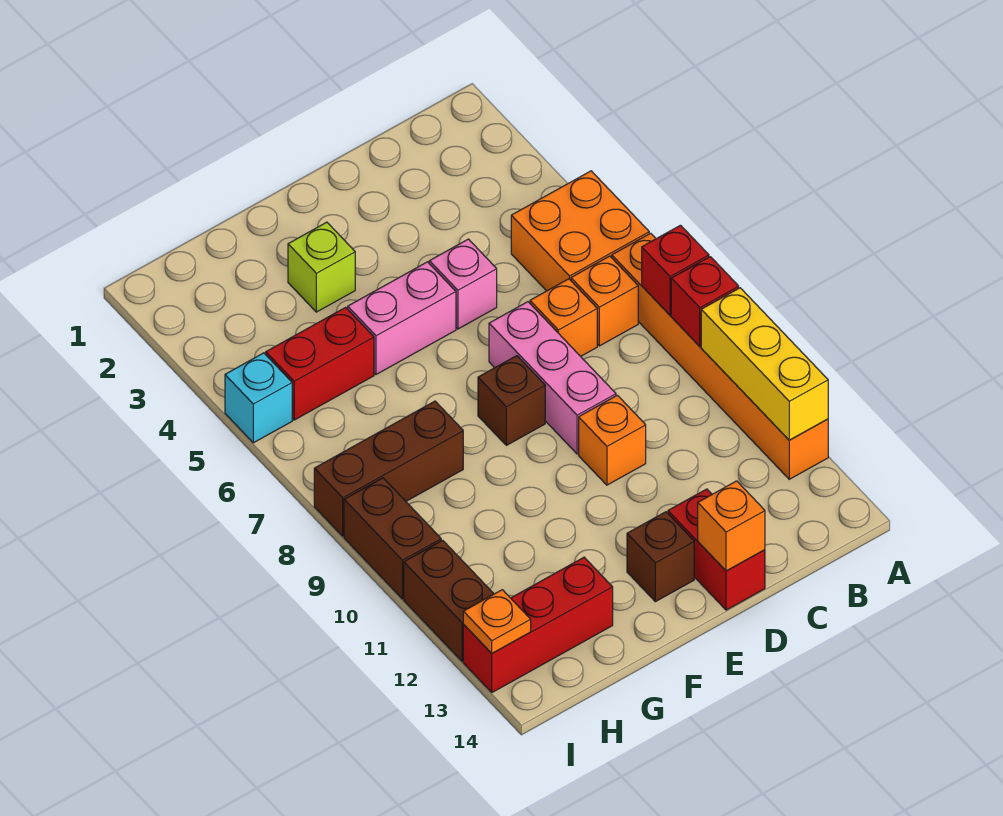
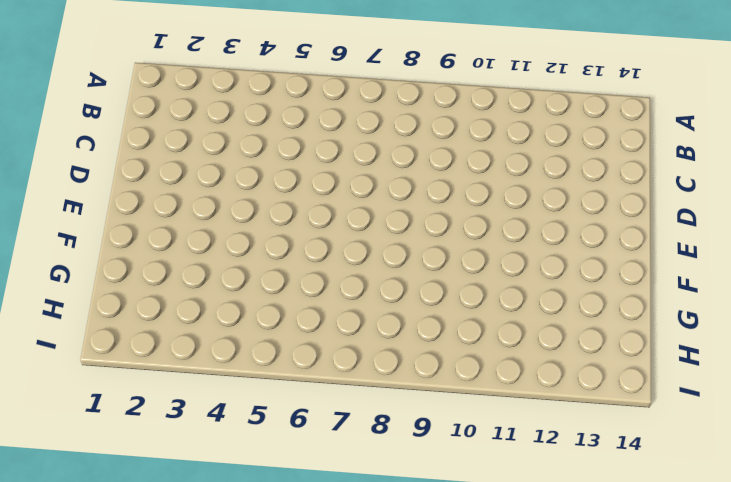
none -> orange brick A5:B6 level 1
none -> orange brick A7:A12 level 1
none -> orange brick B7 level 1

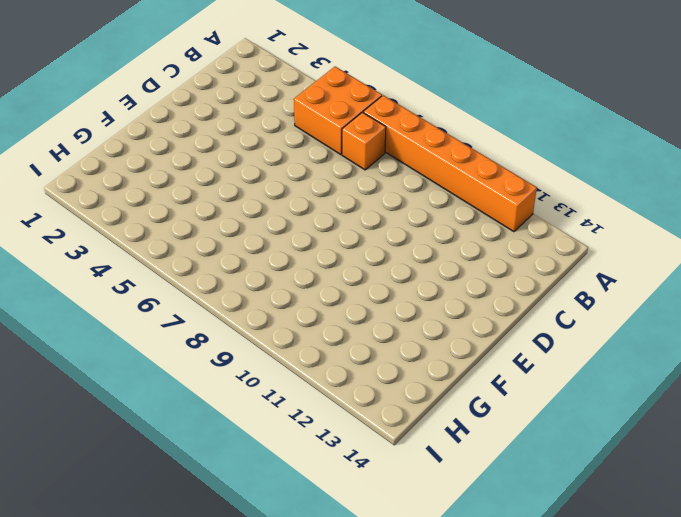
none -> orange brick C7 level 1
none -> pink brick D5 level 1
none -> pink brick D7:D9 level 1

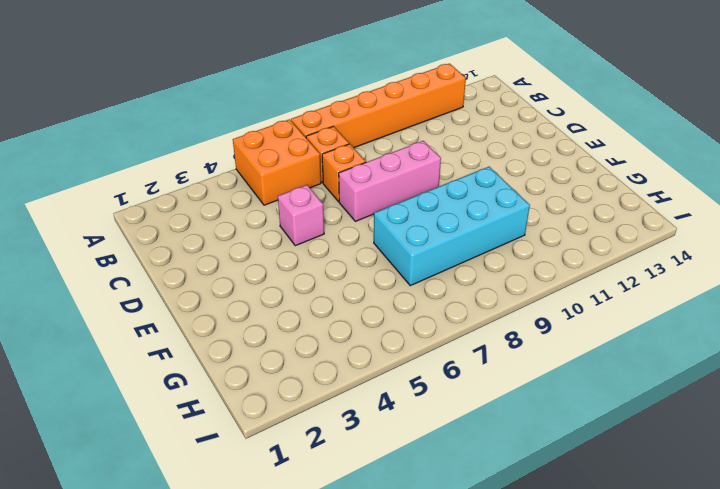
cyan brick F7:G10 level 1 -> brown brick G8:I8 level 1
none -> orange brick D10 level 1
none -> red brick D13:D14 level 1
none -> pink brick E5:F5 level 1

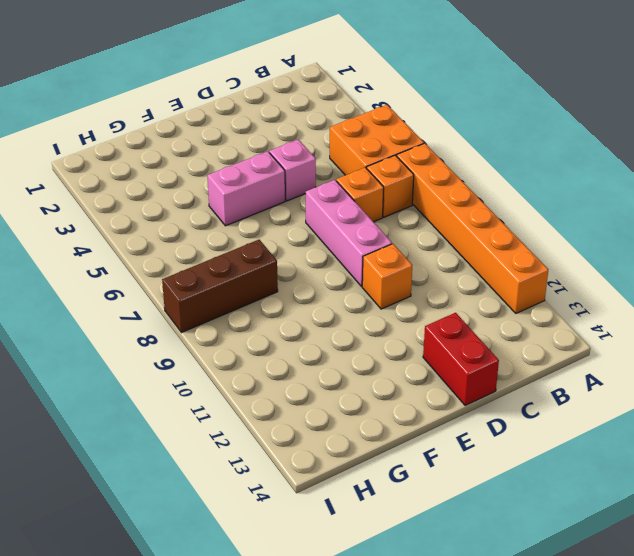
none -> brown brick E8 level 1
none -> brown brick E13 level 1
none -> lime brick F3 level 1

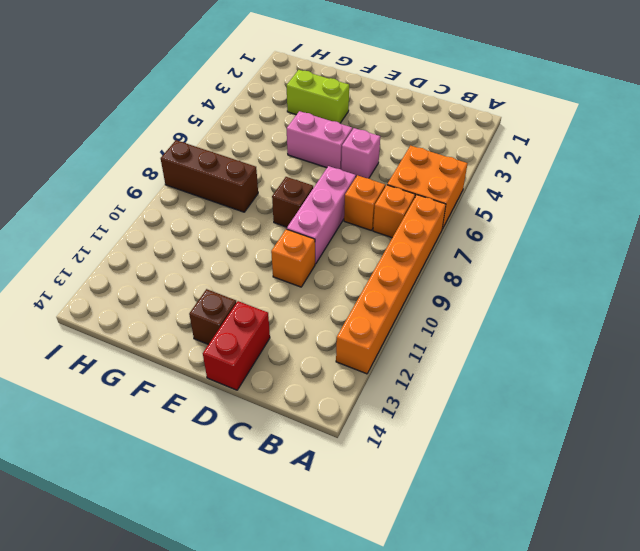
lime brick F3:G3 level 1 -> lime brick F3 level 1
none -> red brick G5:H5 level 1
none -> red brick G13:I13 level 1
none -> cyan brick I5 level 1

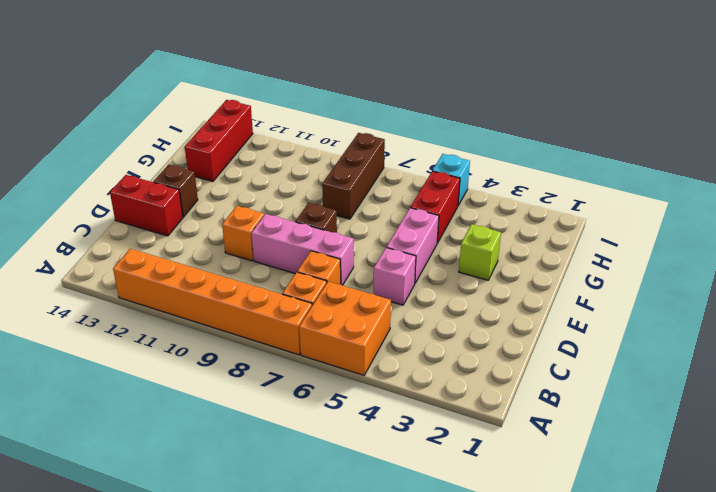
none -> brown brick I9:I10 level 1
none -> brown brick I11:I12 level 1
none -> red brick A8 level 2

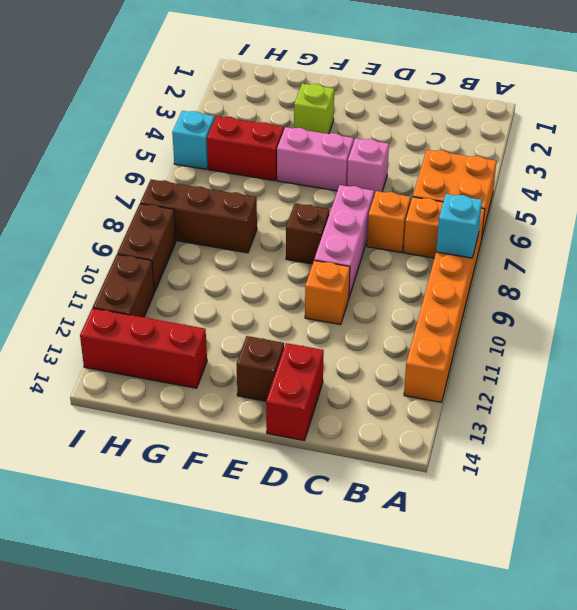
cyan brick A8 level 2 -> red brick A8 level 2
none -> red brick A9 level 2
none -> yellow brick A10:A12 level 2
none -> orange brick D14 level 2

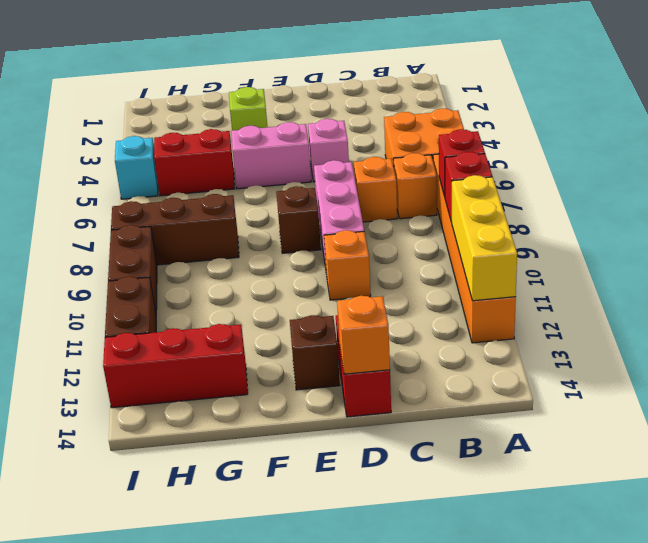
none -> orange plate I13 level 2

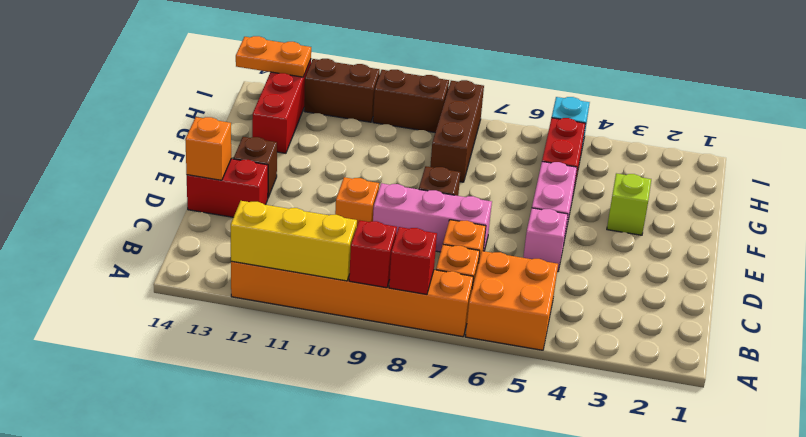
orange plate I13:I14 level 2 -> orange plate I13 level 2

